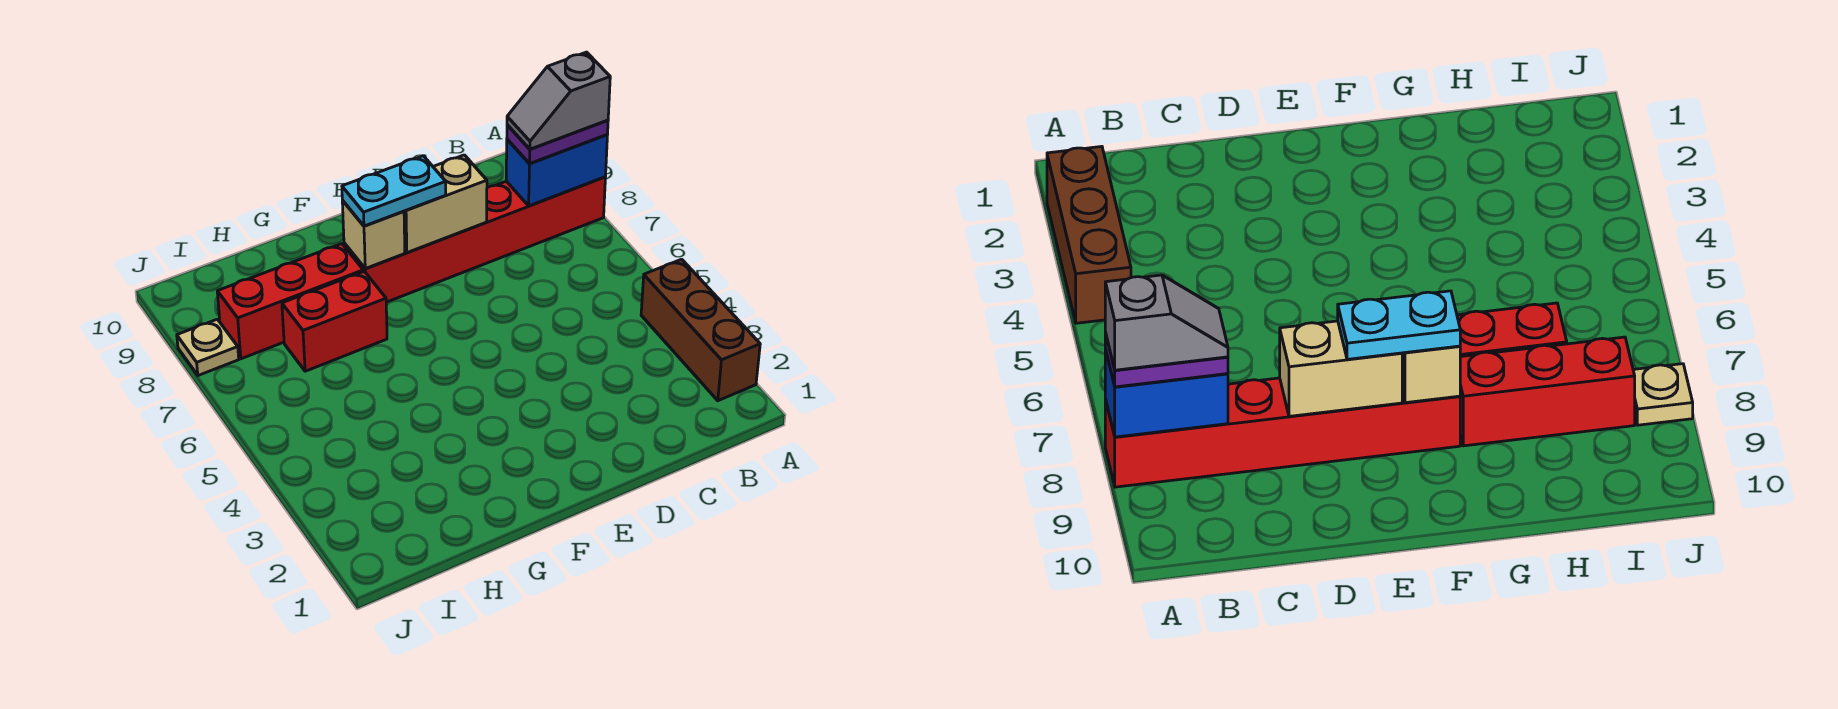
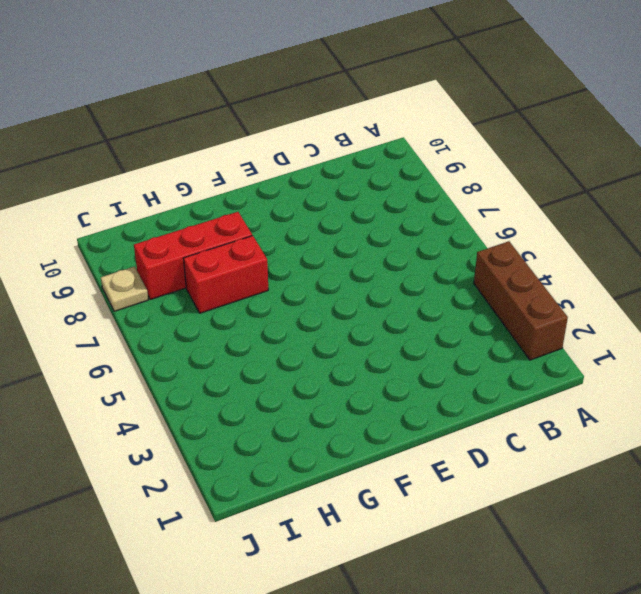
none -> red brick A8:F8 level 1
none -> blue brick A8:B8 level 2

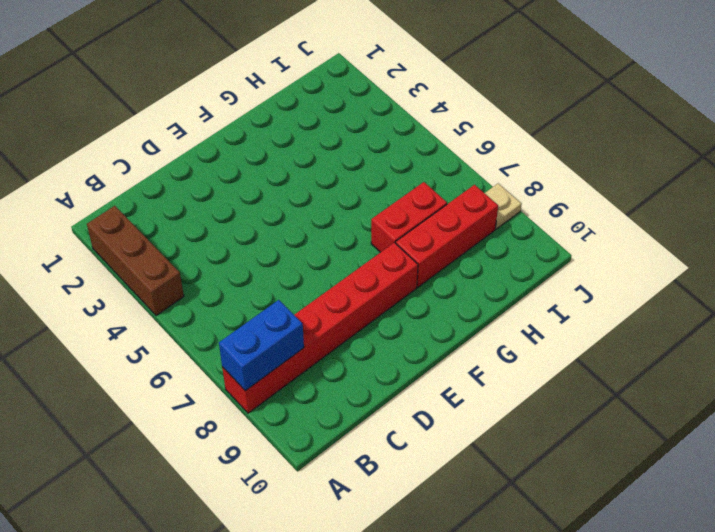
none -> tan brick D8:E8 level 2
none -> tan brick F8 level 2

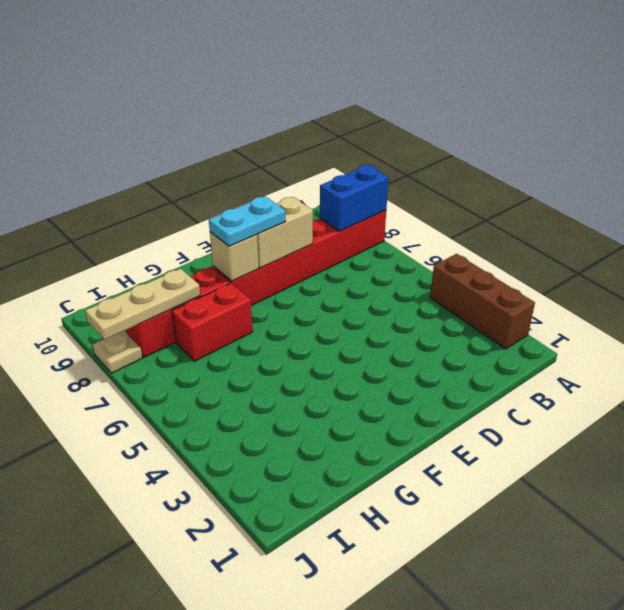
tan plate H8:J8 level 2 -> none
none -> purple plate A8:B8 level 3
none -> grey slope A8:B8 level 4 top A

